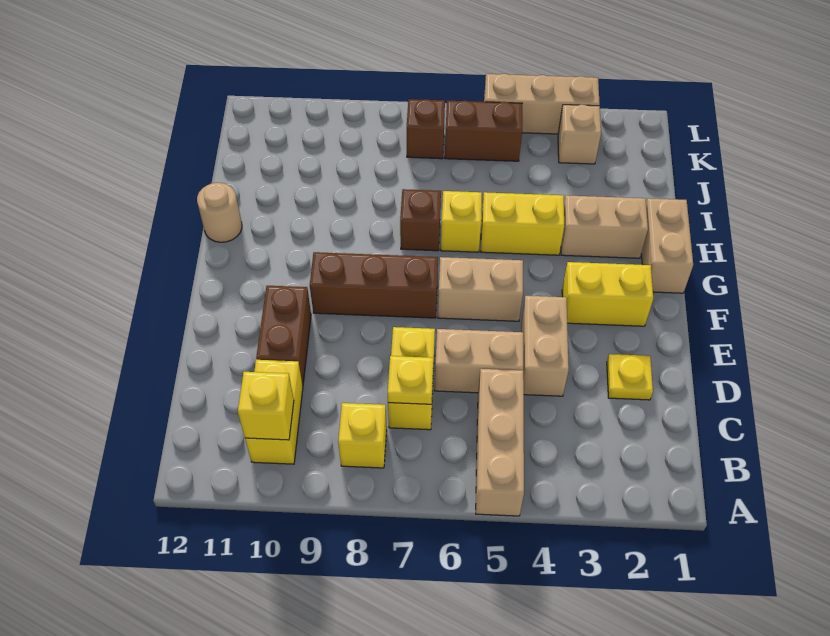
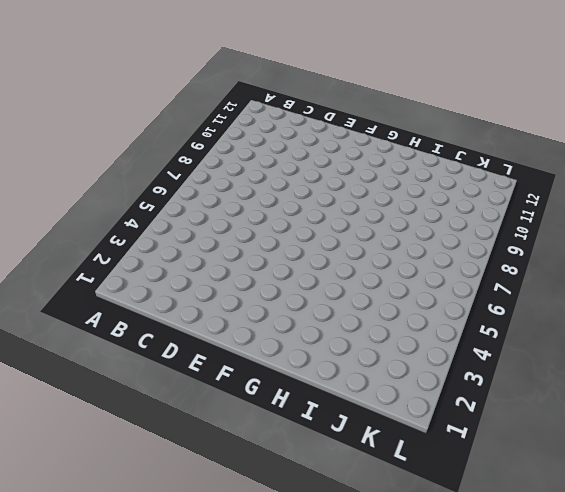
none -> tan brick A5:C5 level 1
none -> yellow brick B8 level 1
none -> yellow brick B10:C10 level 1

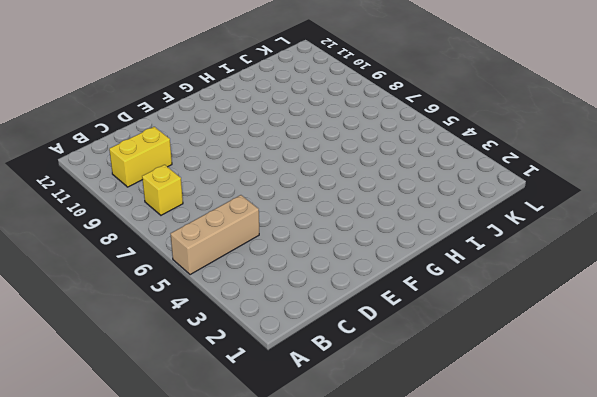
none -> yellow brick C7:D7 level 1
none -> yellow plate D2 level 1
none -> tan brick D4:E4 level 1

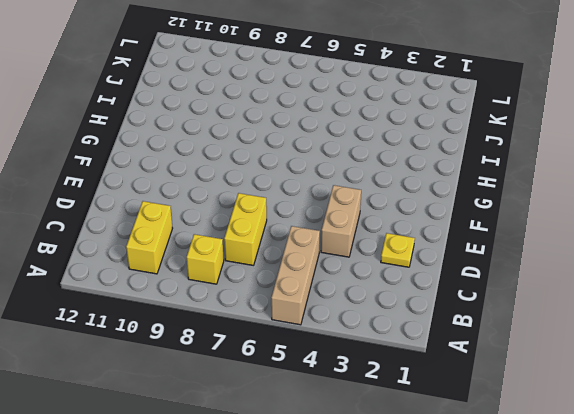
none -> tan brick D5:D6 level 1
none -> brown brick D10:E10 level 1
none -> yellow brick F2:F3 level 1

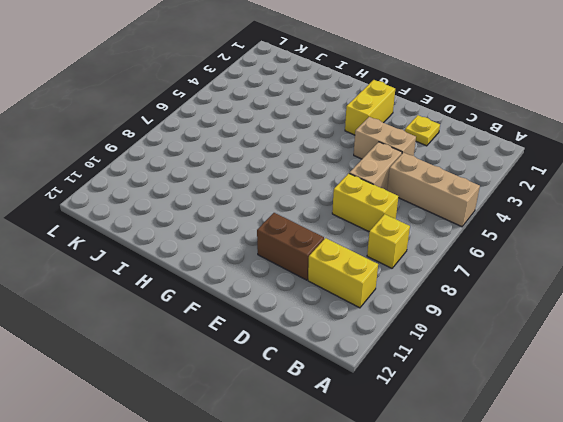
none -> tan brick F5:F6 level 1
none -> brown brick F7:F9 level 1
none -> tan brick G1:H1 level 1

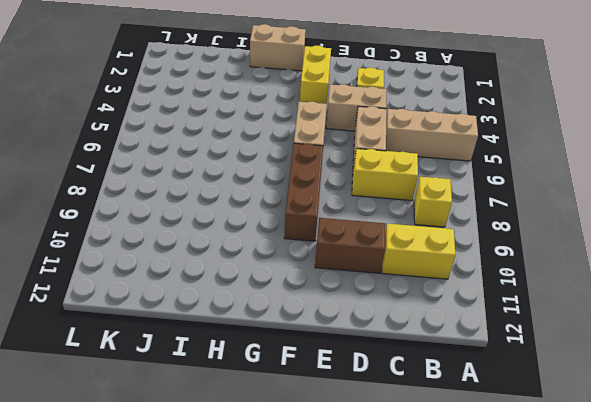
none -> tan brick H2:H3 level 1
none -> yellow brick H4:H5 level 1
none -> yellow brick H6 level 1

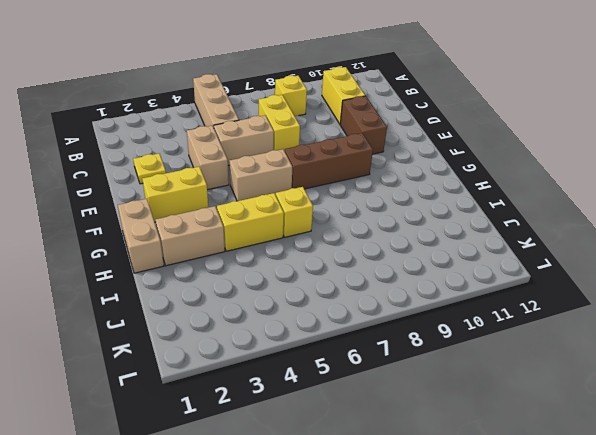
none -> brown brick H7 level 1
none -> tan round brick H12 level 1
none -> tan brick K3 level 1

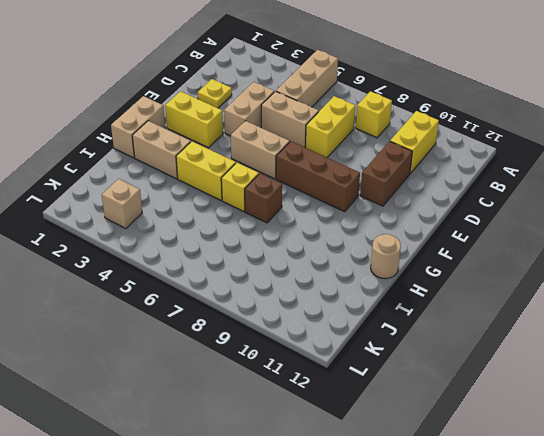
none -> brown brick K5:K6 level 1
none -> brown brick K7 level 1
none -> tan brick L3:L5 level 1

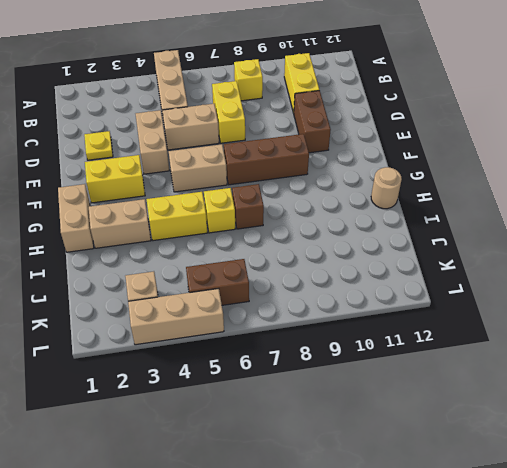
none -> brown brick K7 level 1
none -> yellow brick B10 level 2
none -> yellow plate C7 level 2

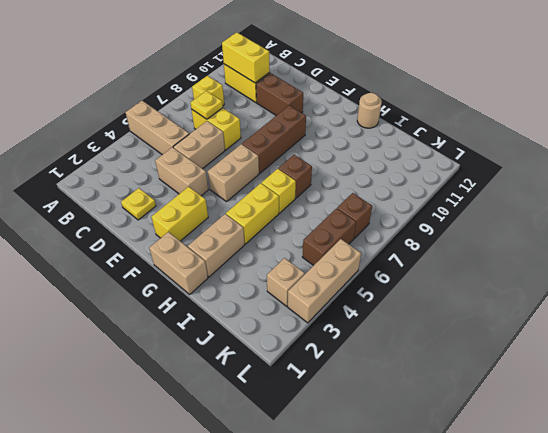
yellow brick B10:C10 level 2 -> yellow brick B10 level 2

